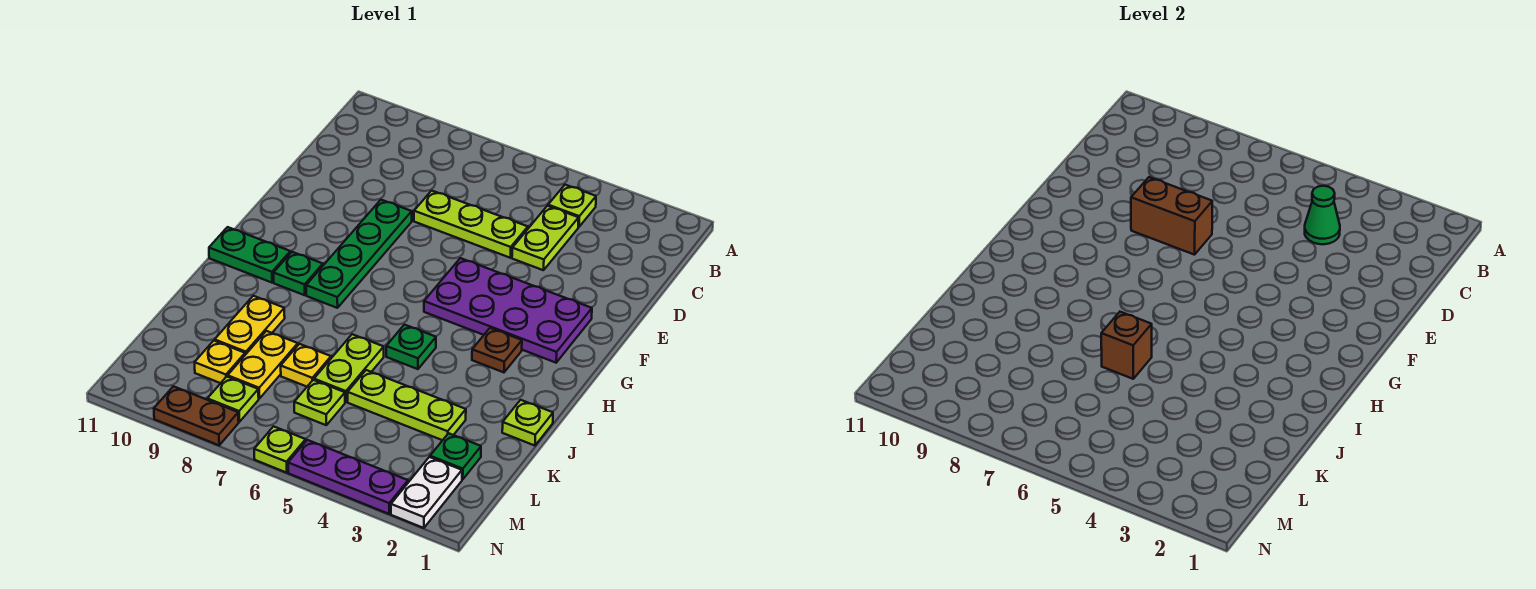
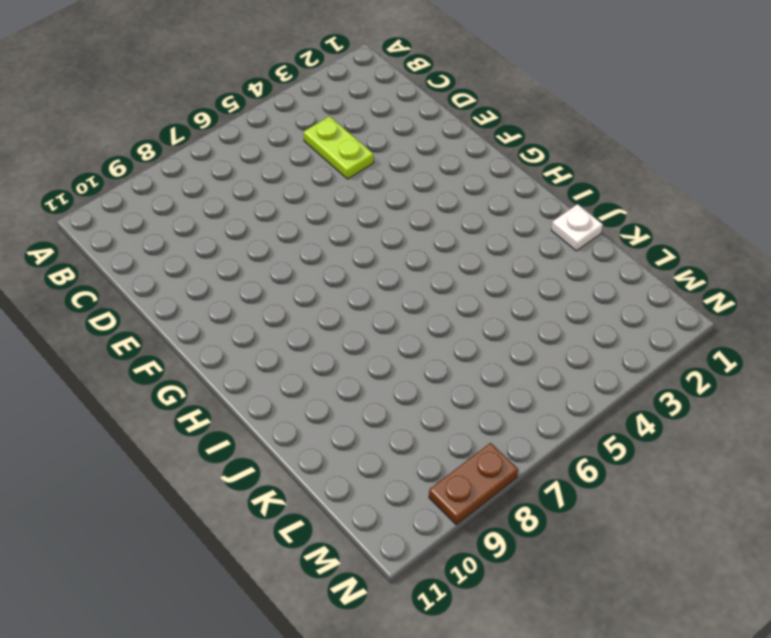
white plate J1 level 1 -> lime plate J1 level 1
none -> lime plate B4 level 1
none -> lime plate D5:D7 level 1
none -> green plate E8:H8 level 1

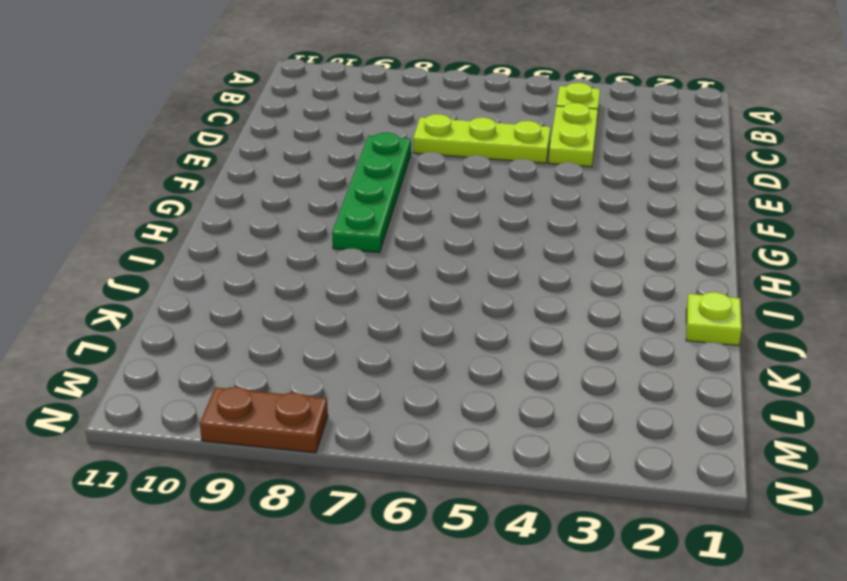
none -> purple plate F2:G5 level 1
none -> brown plate H3 level 1
none -> green plate H9 level 1

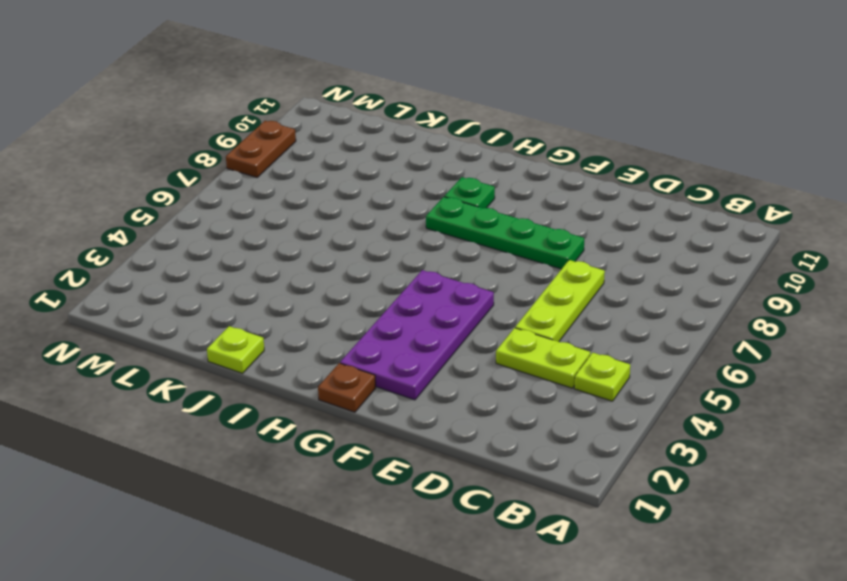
brown plate G1 level 1 -> brown plate H3 level 1
none -> green plate H10:H11 level 1
none -> green plate I5 level 1
none -> lime plate J6:K6 level 1

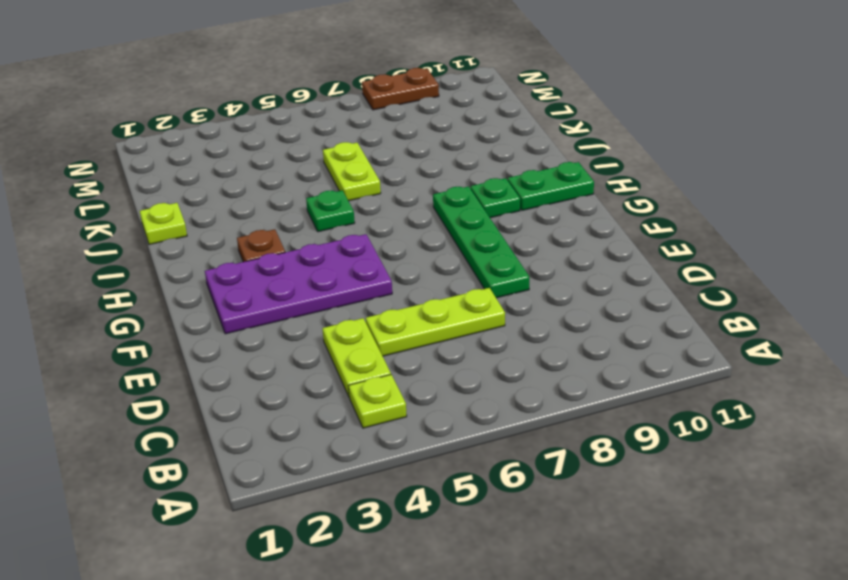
none -> yellow plate J9:K9 level 1
none -> lime plate K3:K5 level 1
none -> yellow plate K7 level 1

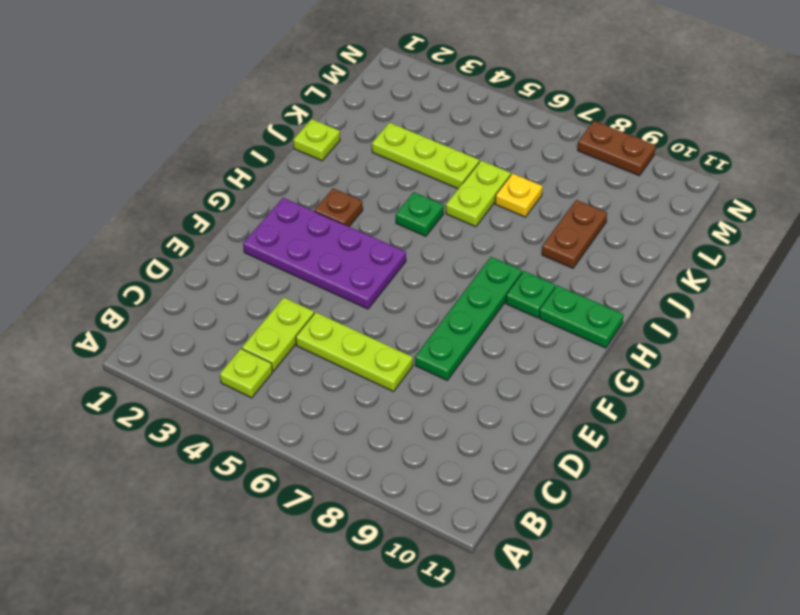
brown plate J9:K9 level 1 -> yellow plate J9:K9 level 1
none -> yellow plate K8:L8 level 1
none -> green plate L2 level 1
none -> lime plate L6 level 1

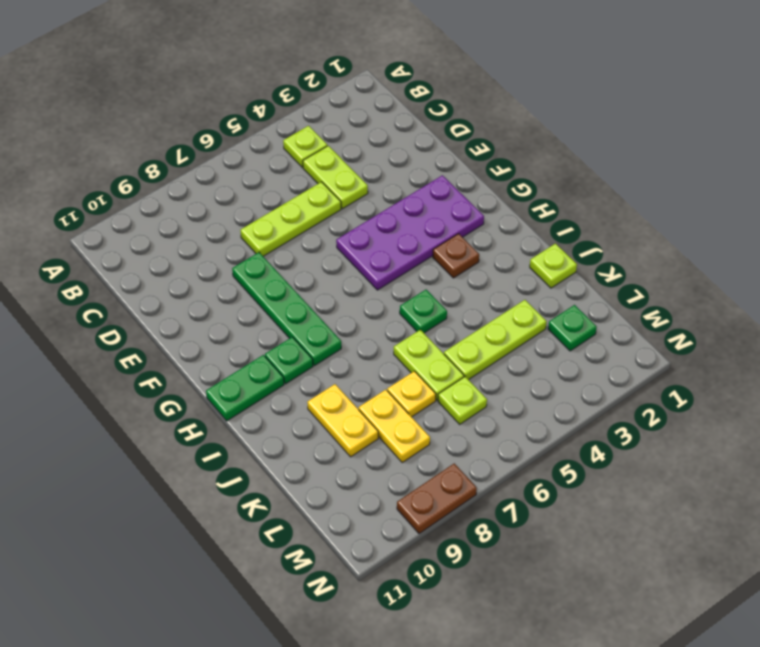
none -> yellow plate L9 level 1
none -> white plate M2:N2 level 1
none -> lime plate M8 level 1

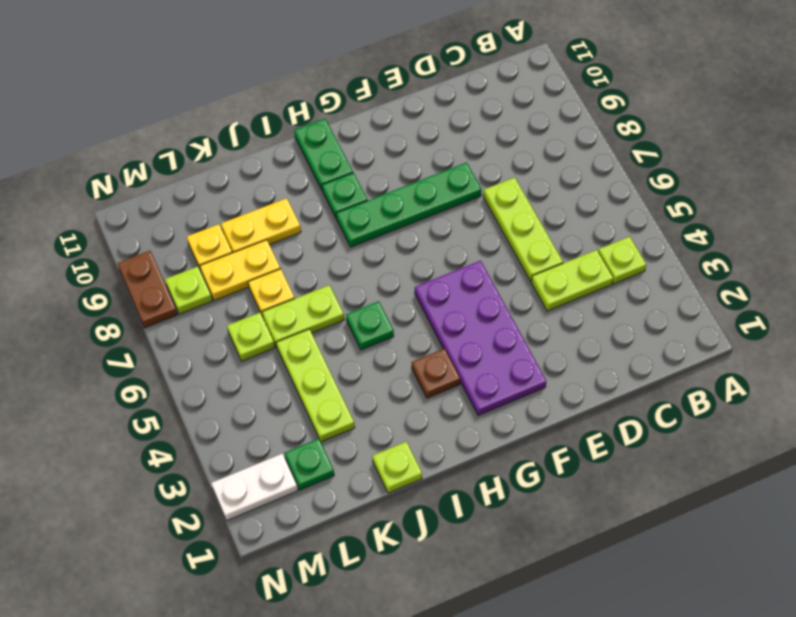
none -> purple plate N3:N5 level 1
none -> lime plate N6 level 1
none -> green cone C4 level 2

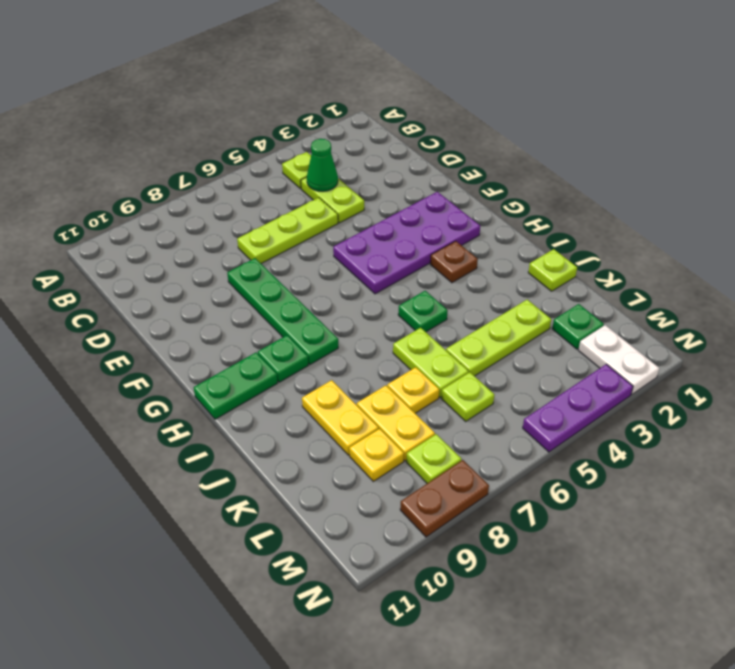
none -> lime plate N6 level 1
none -> brown brick E7:E8 level 2
none -> brown brick J6 level 2

